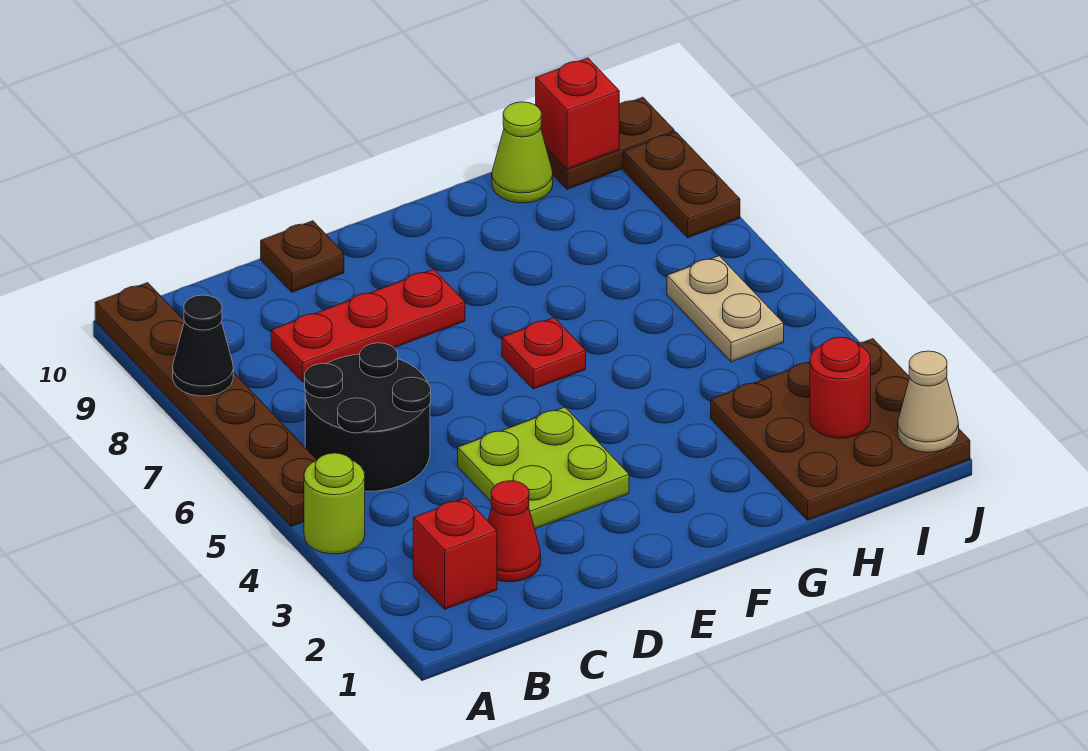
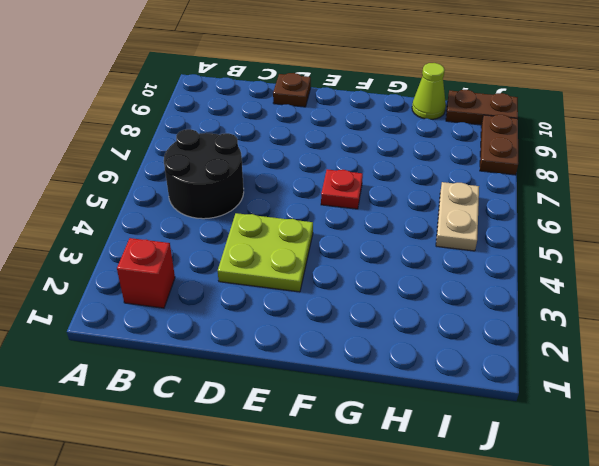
none -> lime round brick A4 level 1
none -> brown plate A5:A10 level 1
none -> red cone C2 level 1

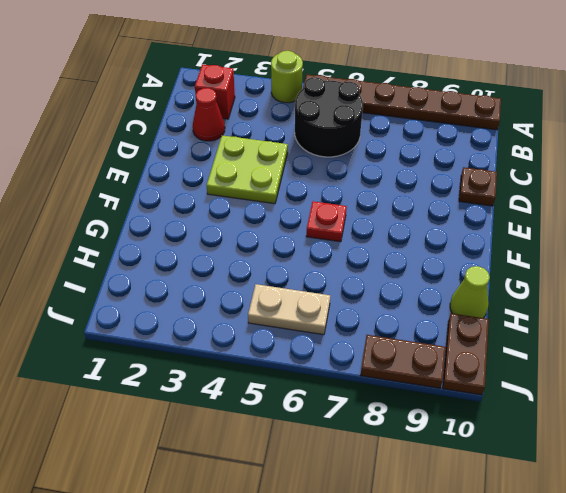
none -> red plate C8:E8 level 1
none -> brown plate H1:J3 level 1
none -> black cone A8 level 2

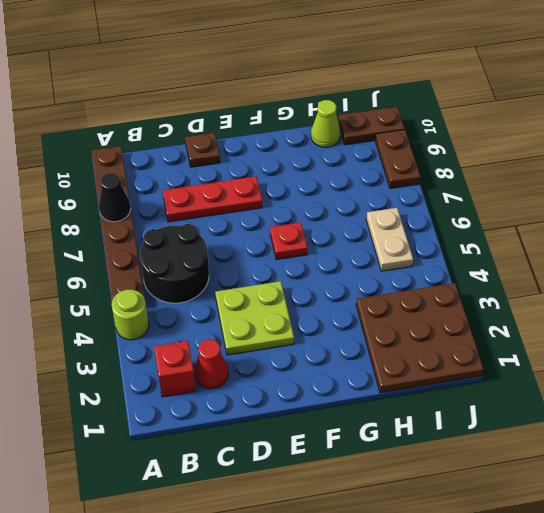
none -> red round brick I2 level 2
none -> red brick I10 level 2
none -> tan cone J1 level 2

